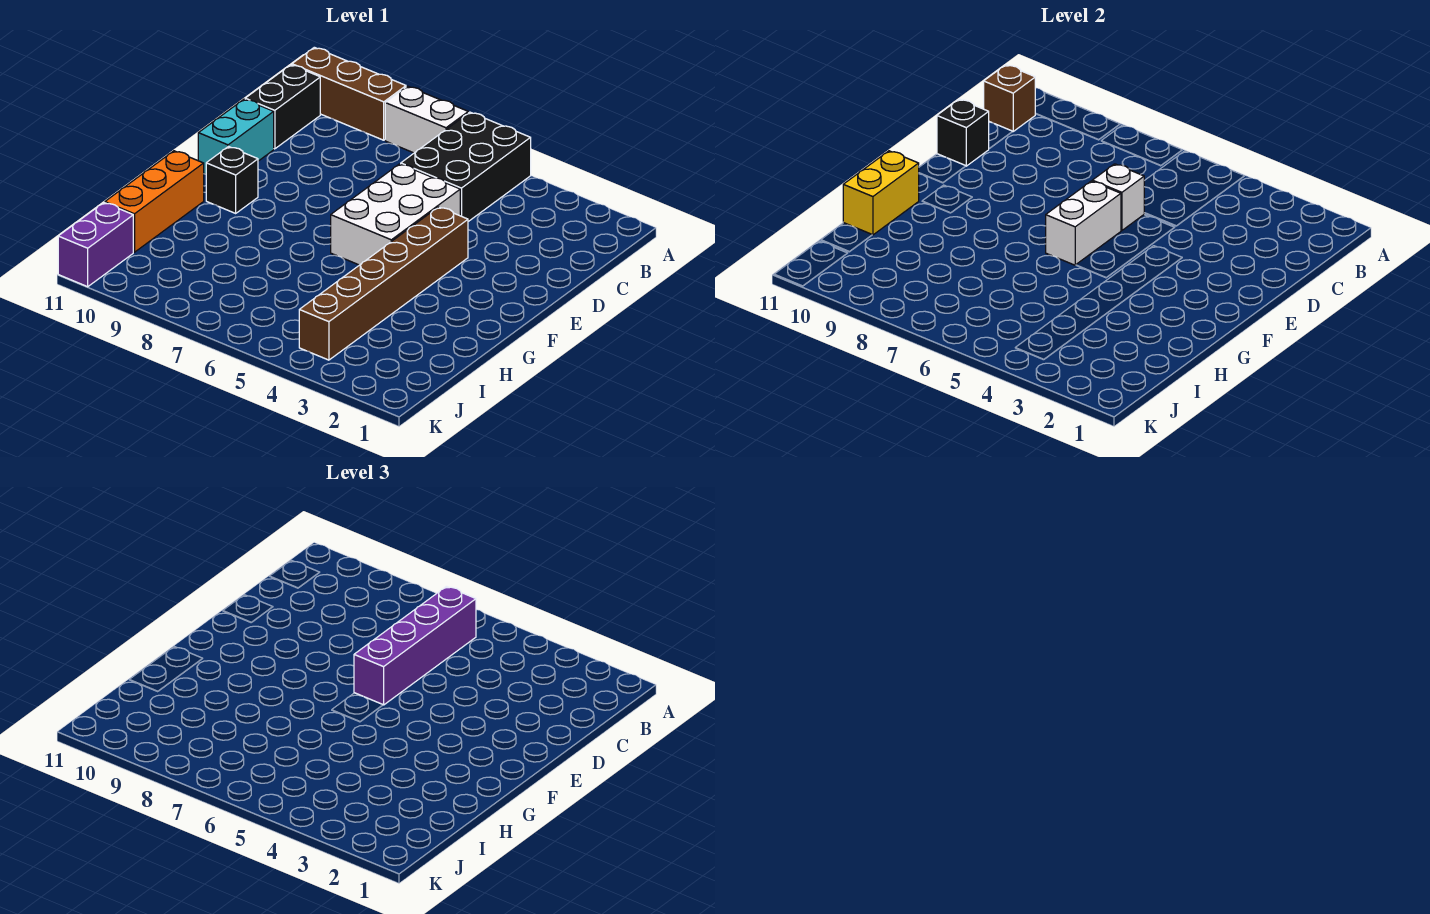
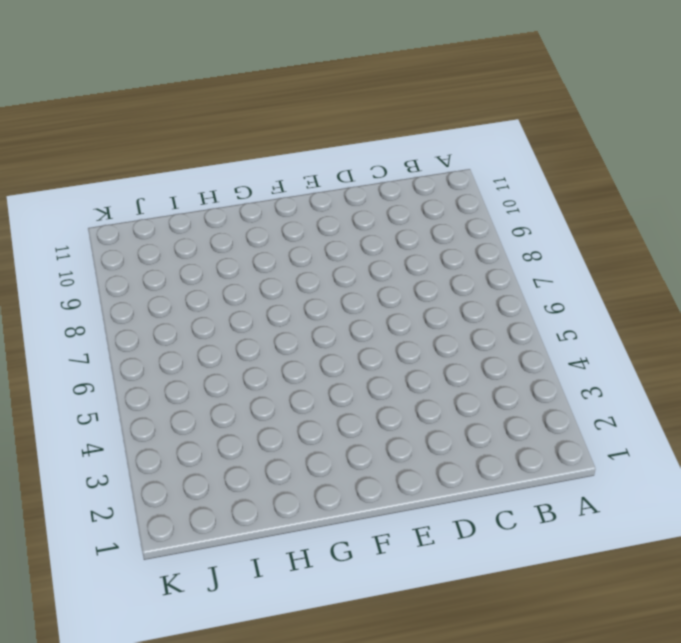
none -> black brick A5:C6 level 1
none -> white brick A7:A8 level 1
none -> brown brick A9:A11 level 1

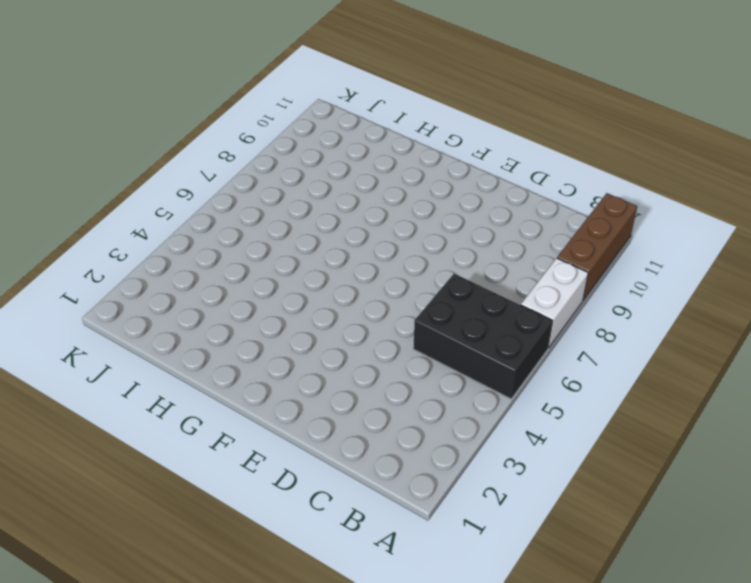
none -> black brick B11:C11 level 1
none -> white brick D5:F6 level 1
none -> cyan brick D11:E11 level 1

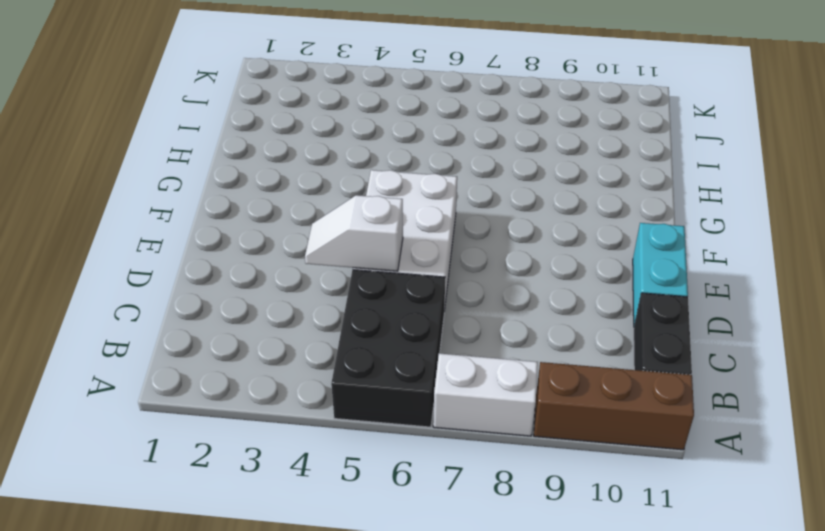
white slope D4:D5 level 2 top 5 -> none
none -> brown brick E4:J4 level 1
none -> black brick F10 level 1
none -> orange brick G11:I11 level 1

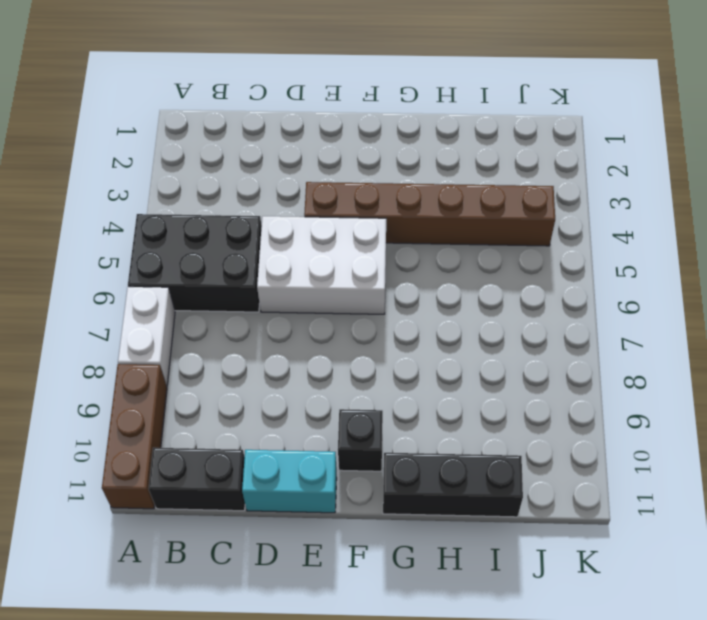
black brick G11:I11 level 1 -> orange brick G11:I11 level 1
none -> purple brick J11:K11 level 1
none -> brown brick B11 level 2
none -> white brick D6 level 2

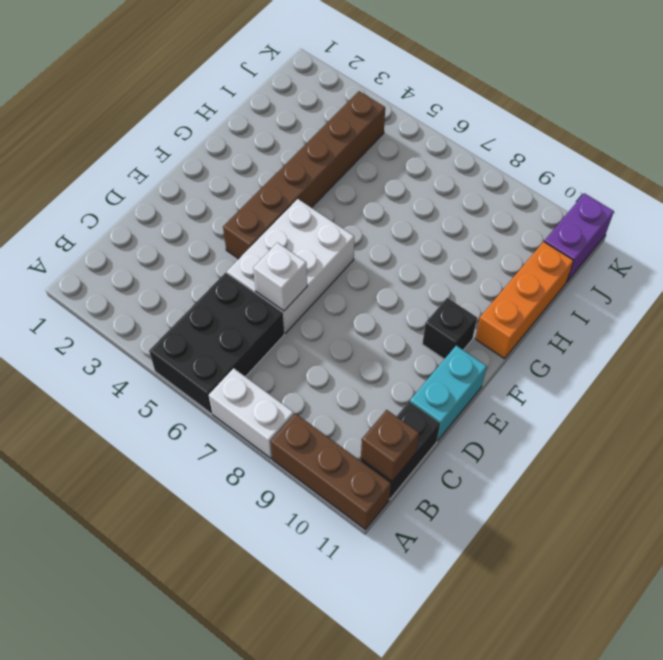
none -> black brick D11 level 2
none -> white brick E6:F6 level 2
none -> yellow brick G11:H11 level 2

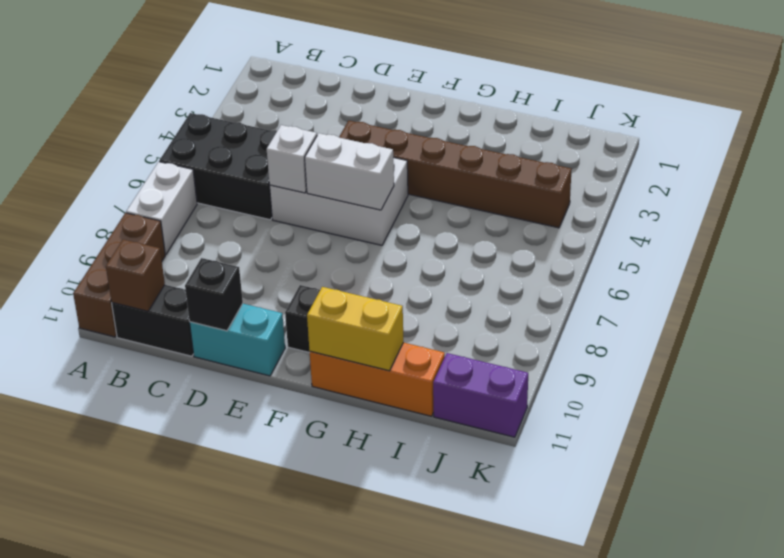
none -> purple brick B6:E6 level 3

